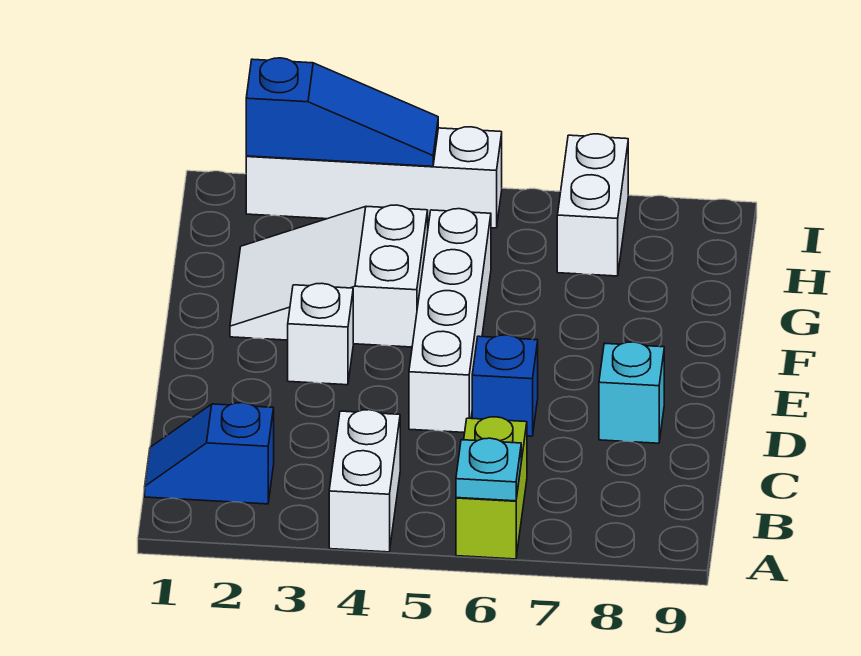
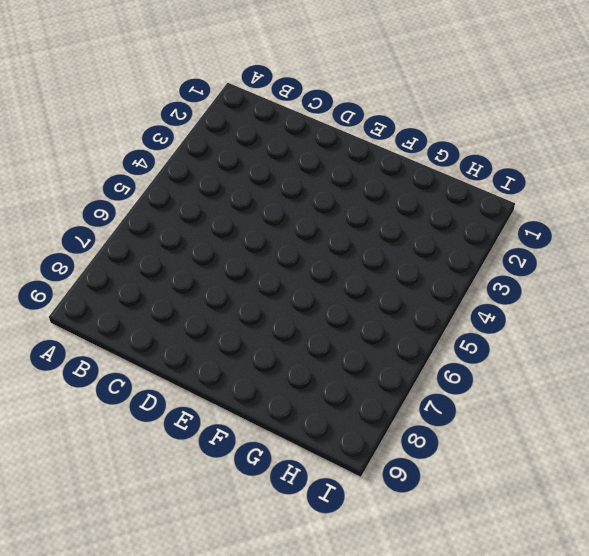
none -> white brick A4:B4 level 1
none -> lime brick A6:B6 level 1
none -> blue slope B1:B2 level 1 top 2

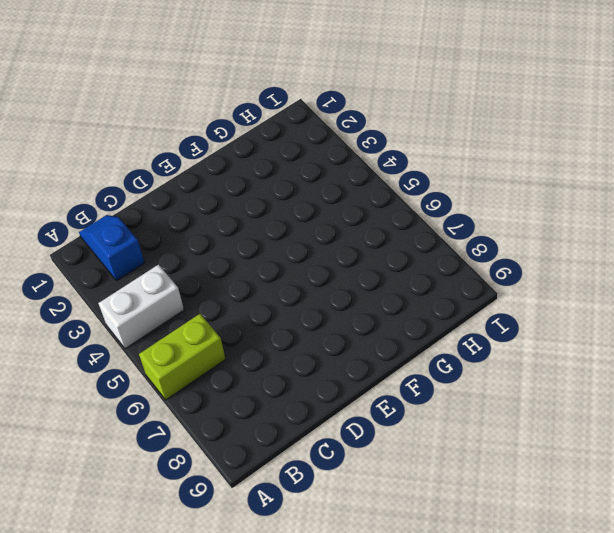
none -> white brick D5:G5 level 1
none -> blue brick D6 level 1
none -> cyan brick D8 level 1

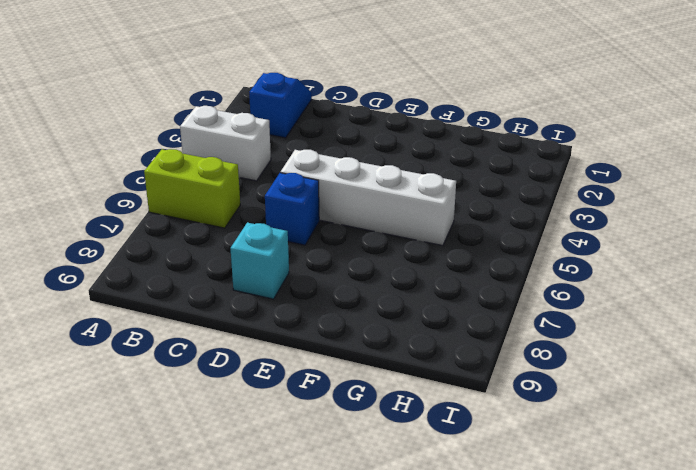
none -> white brick E3 level 1
none -> white slope F2:G4 level 1 top 4
none -> white brick H7:I7 level 1

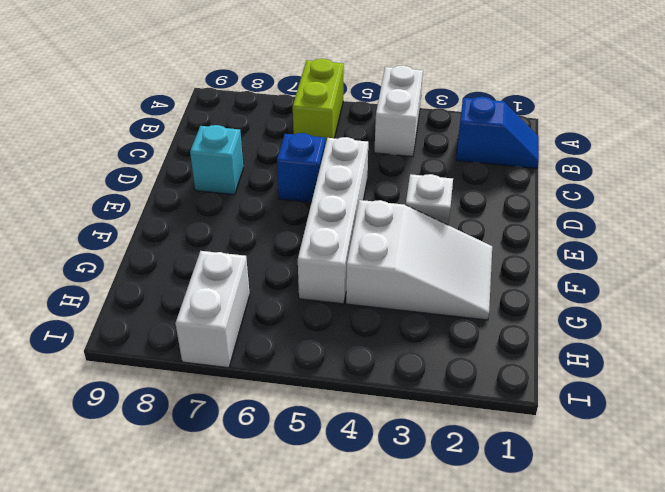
none -> white brick I2:I5 level 1
none -> cyan plate A6 level 2
none -> blue slope I2:I4 level 2 top 2

